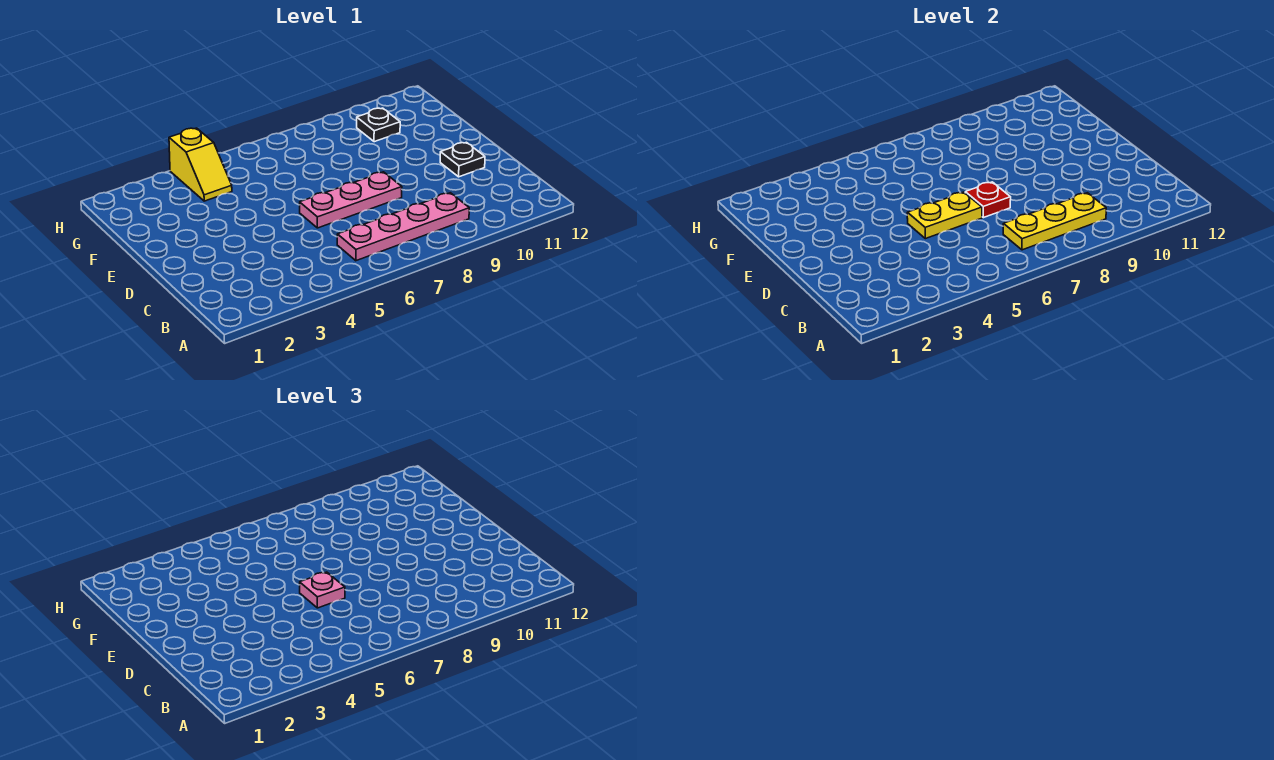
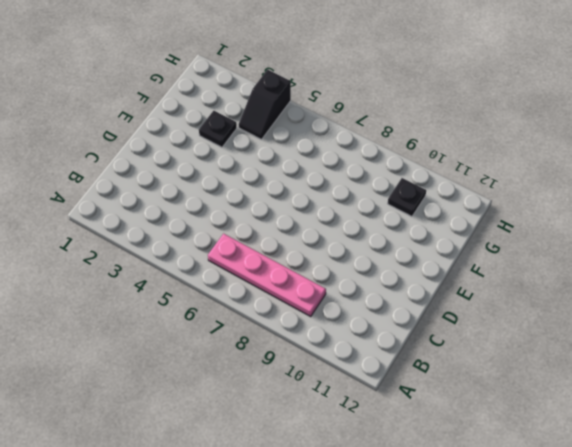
black plate F3 level 1 -> black plate D11 level 1
black slope G4:H4 level 1 top H -> yellow slope G4:H4 level 1 top H
none -> pink plate D6:D8 level 1
none -> yellow plate B7:B9 level 2

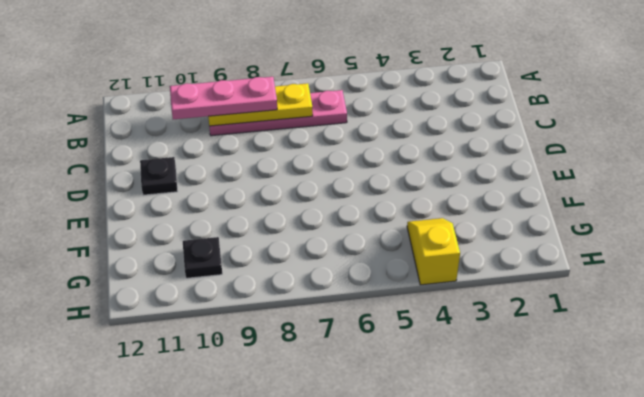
pink plate B8:B10 level 3 -> pink plate D6:D8 level 1
none -> yellow plate D5:D6 level 2
none -> red plate D7 level 2

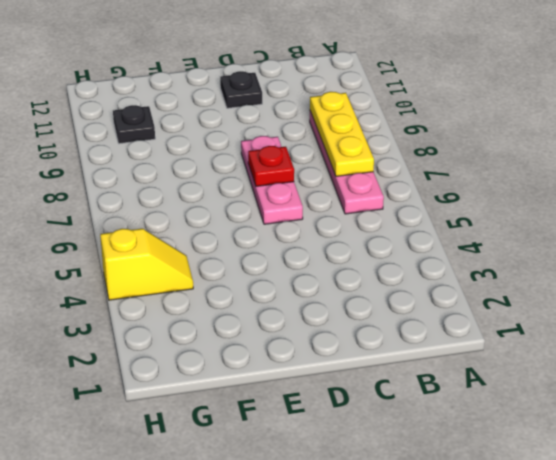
none -> yellow plate D5:D6 level 2
none -> pink plate D6 level 3

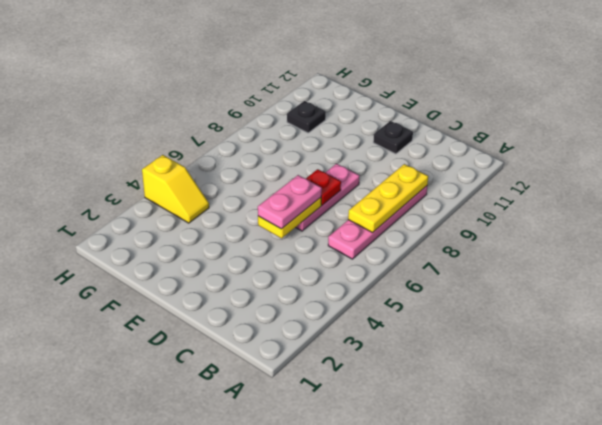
pink plate D5:D6 level 3 -> pink plate D6 level 3

